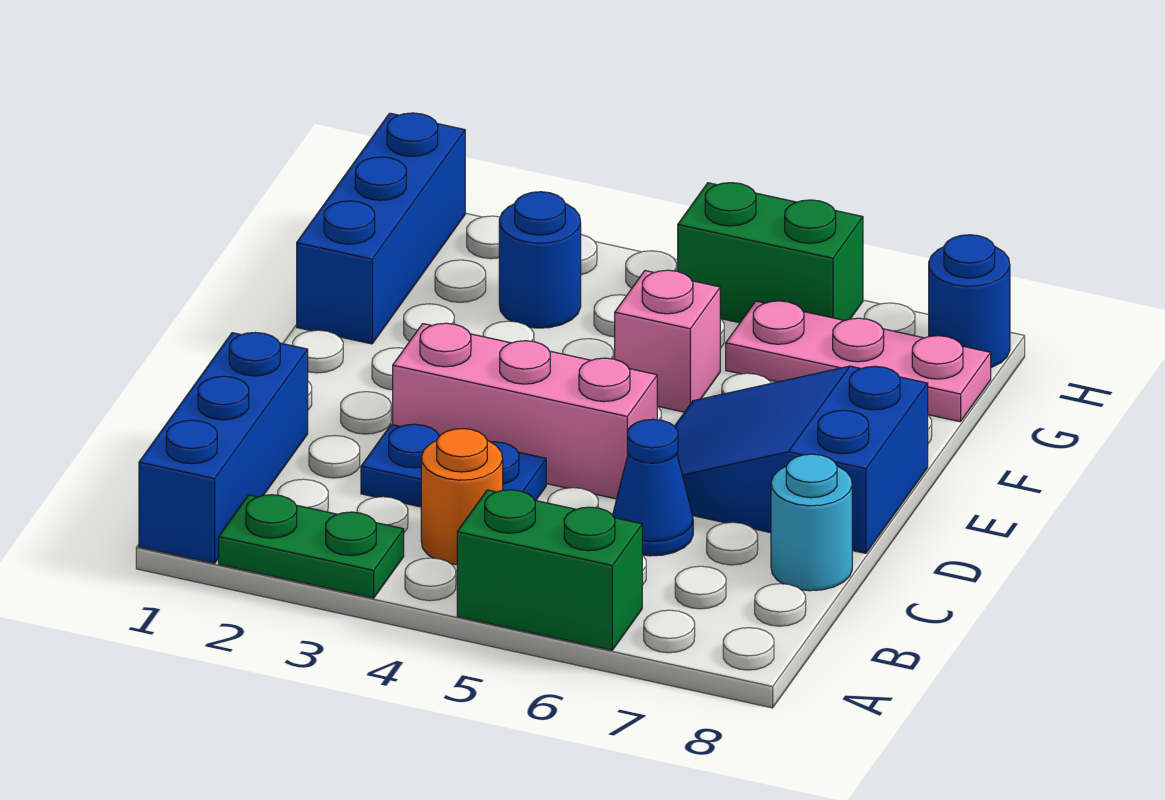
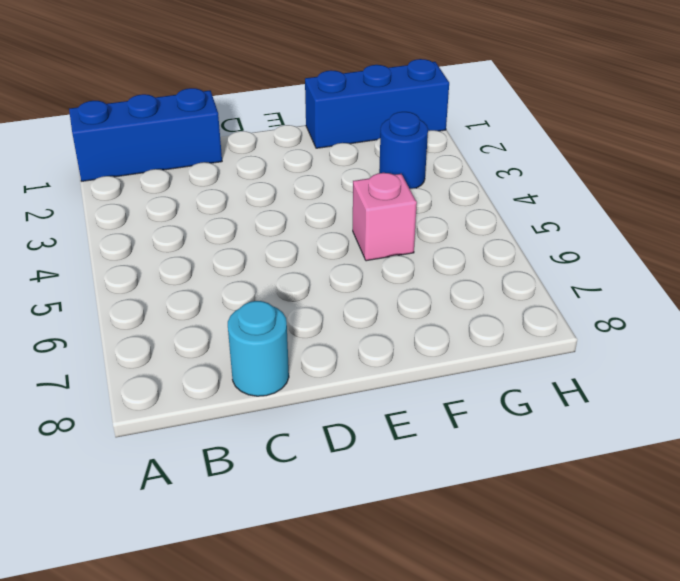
none -> green plate A2:A3 level 1
none -> green brick A5:A6 level 1
none -> orange round brick B4 level 1

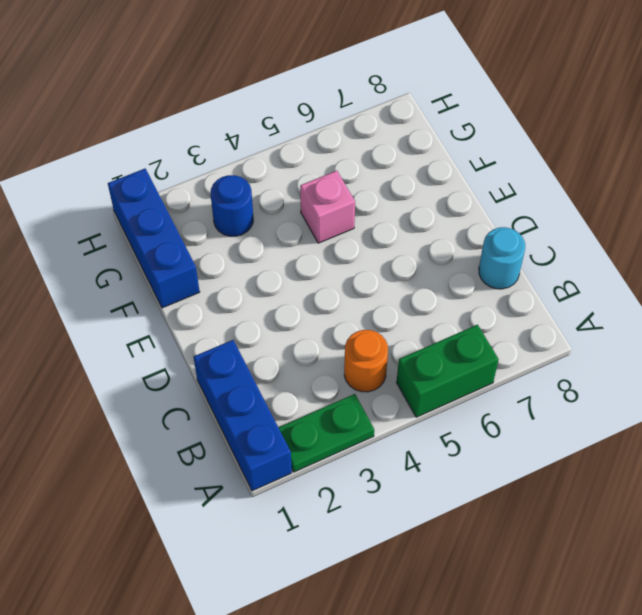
none -> blue plate C3:C4 level 1
none -> blue cone C6 level 1
none -> pink brick D3:D5 level 1

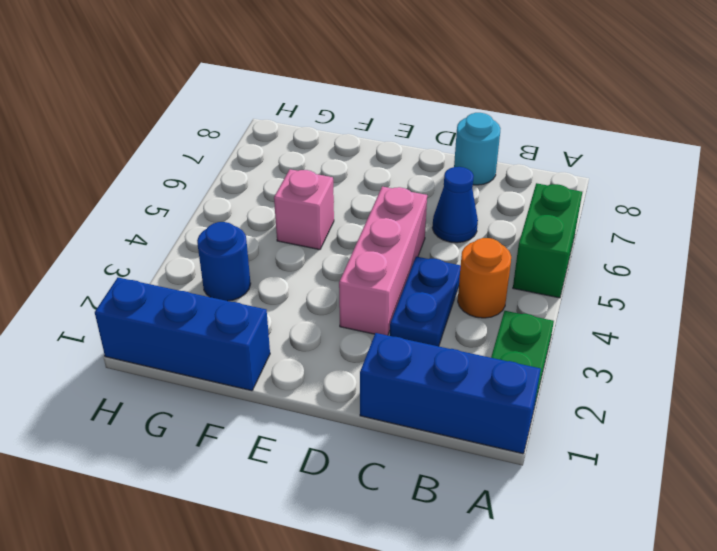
none -> blue slope D6:E8 level 1 top 8
none -> pink plate G6:G8 level 1
none -> green brick H5:H6 level 1

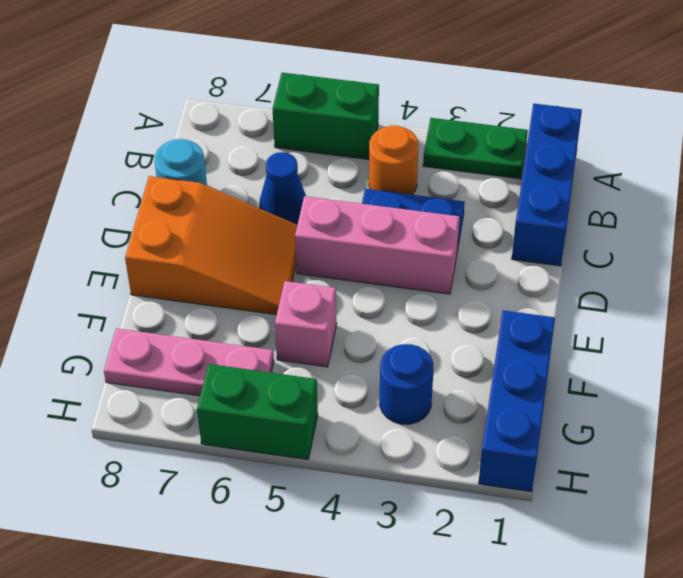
orange slope D6:E8 level 1 top 8 -> blue slope D6:E8 level 1 top 8
none -> blue round brick H8 level 1

